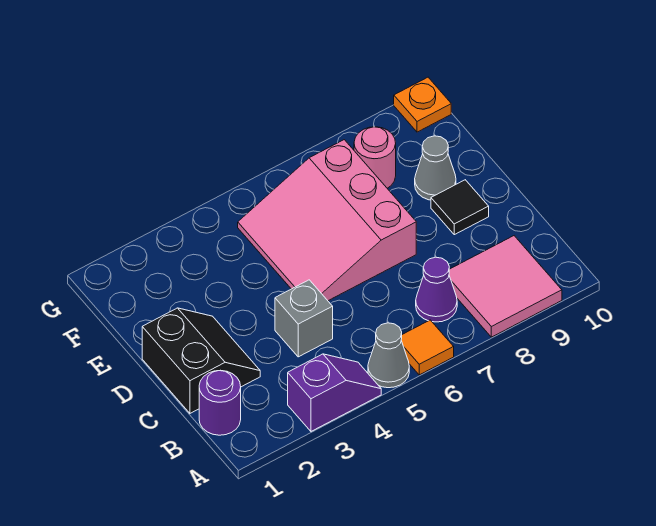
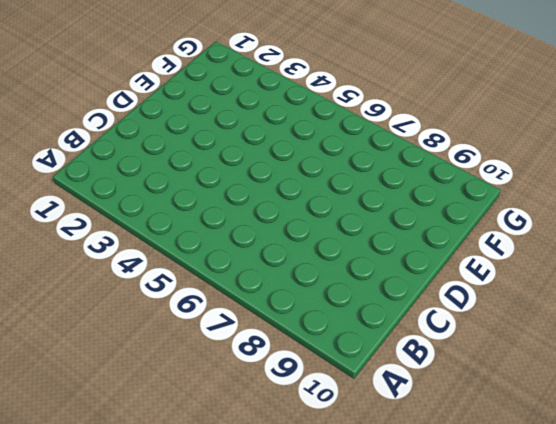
none -> purple slope A3:A4 level 1 top 3
none -> grey cone A5 level 1
none -> orange tile A6 level 1

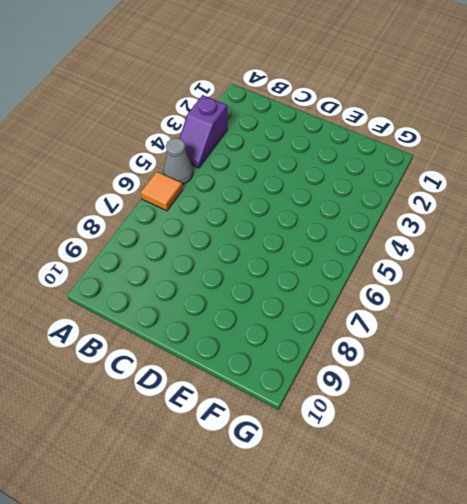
none -> pink tile A8:B9 level 1
none -> purple round brick B1 level 1
none -> purple cone B7 level 1

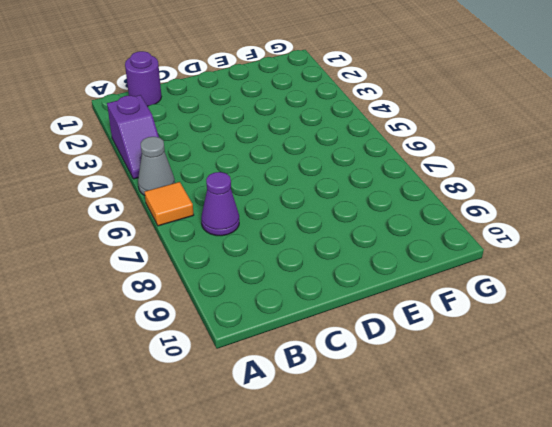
none -> pink tile A8:B9 level 1
none -> black slope C1:D2 level 1 top 1
none -> grey brick C4 level 1

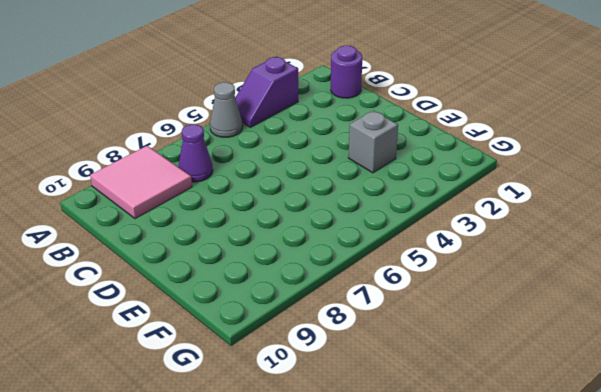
grey brick E3 level 1 -> grey brick C4 level 1
none -> orange tile A6 level 1
none -> black slope C1:D2 level 1 top 1
none -> pink slope D5:F7 level 1 top 7

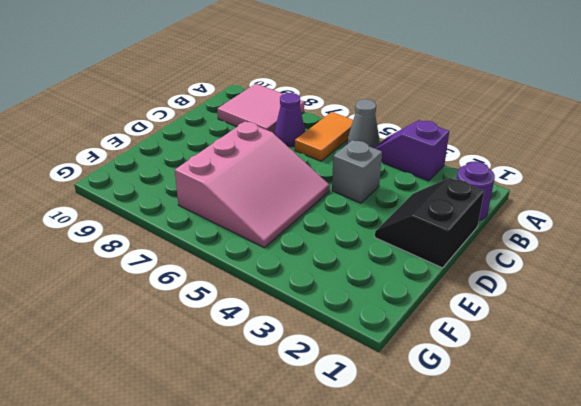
orange tile A6:B6 level 1 -> orange tile A6 level 1
none -> black tile D9 level 1
none -> grey cone E9 level 1
none -> pink round brick F8 level 1

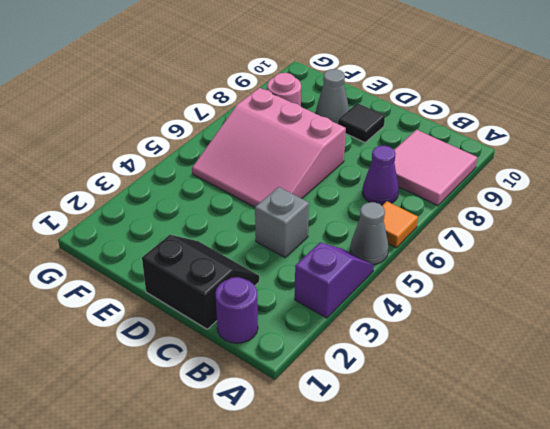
none -> orange plate G10 level 1

